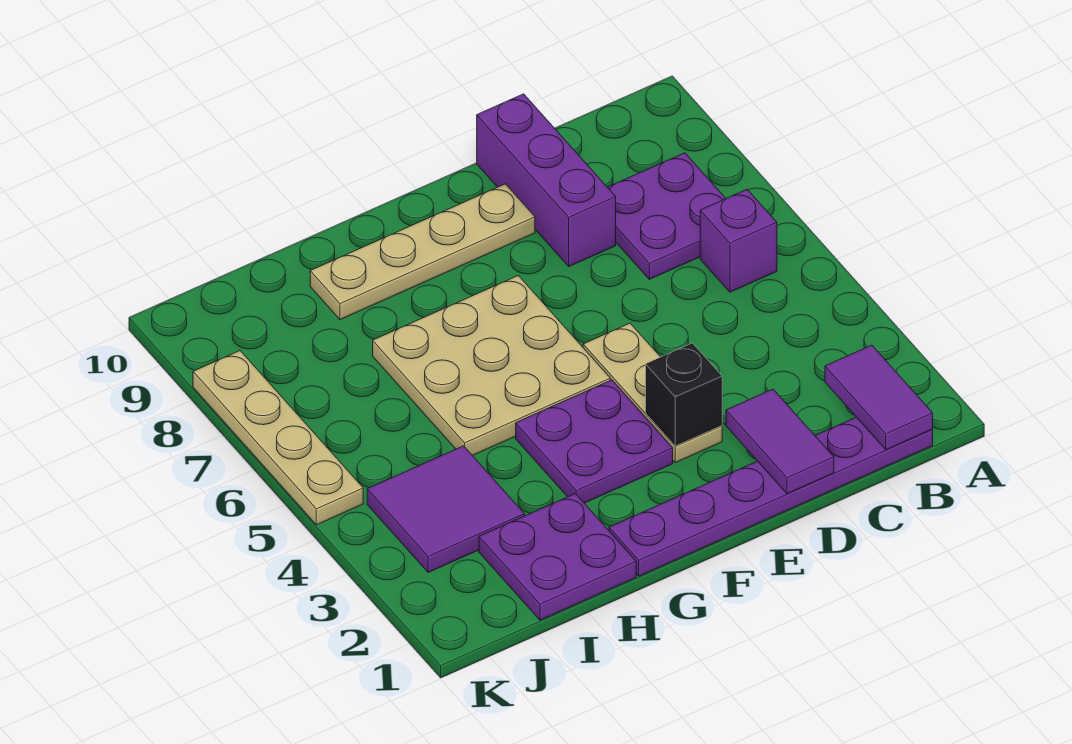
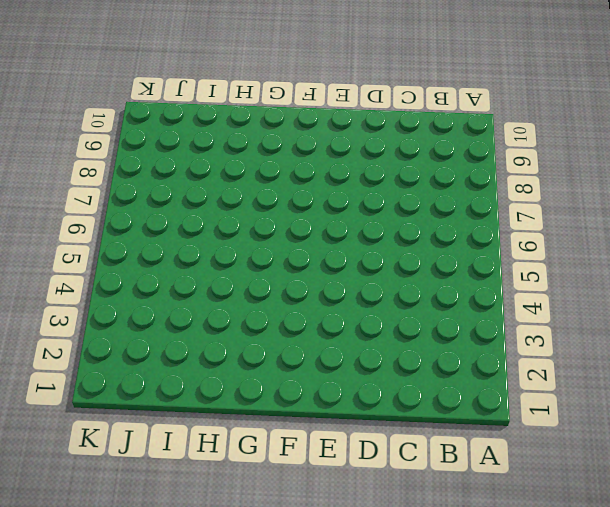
none -> purple plate B1:G1 level 1
none -> purple brick B6 level 1
none -> purple plate B7:C8 level 1

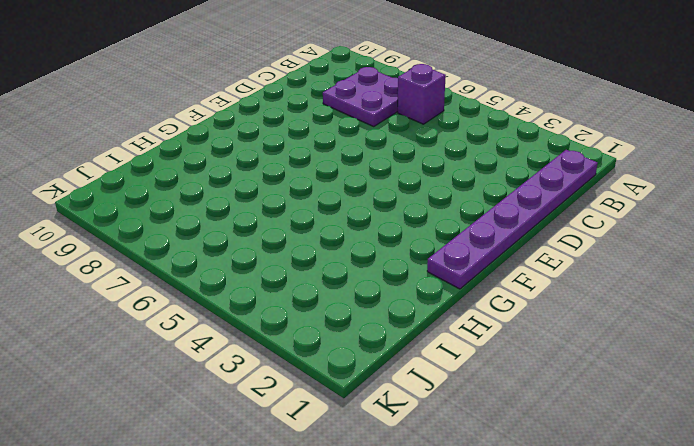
none -> purple brick D8:D10 level 1
none -> tan plate E3:E5 level 1
none -> tan plate E9:H9 level 1

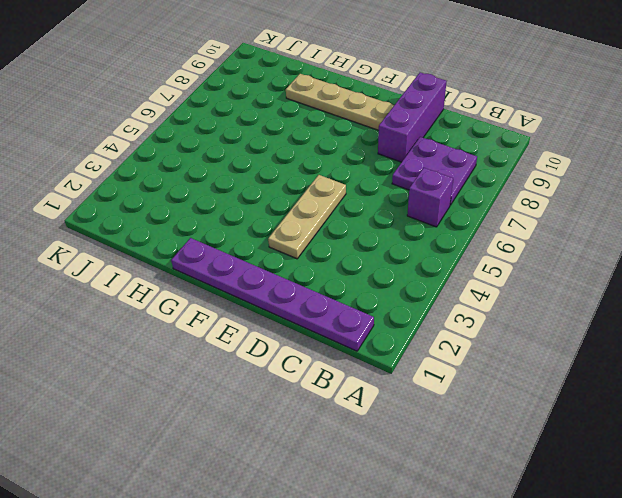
none -> purple plate F3:G4 level 1
none -> tan plate F5:H7 level 1
none -> purple plate H1:I2 level 1

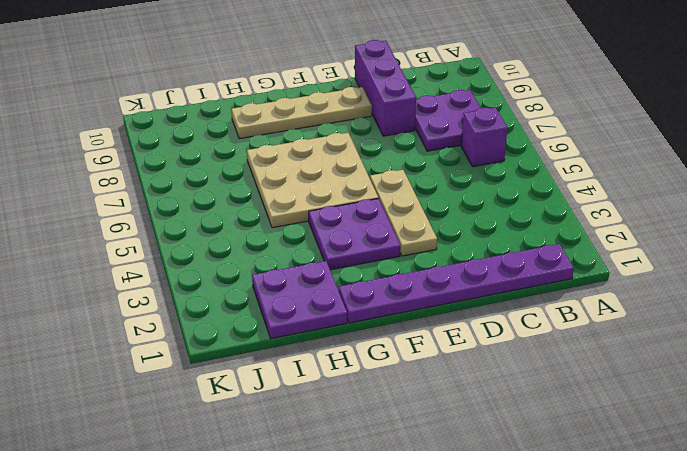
none -> purple tile I3:J4 level 1
none -> tan plate K5:K8 level 1
none -> purple tile B1:B2 level 2

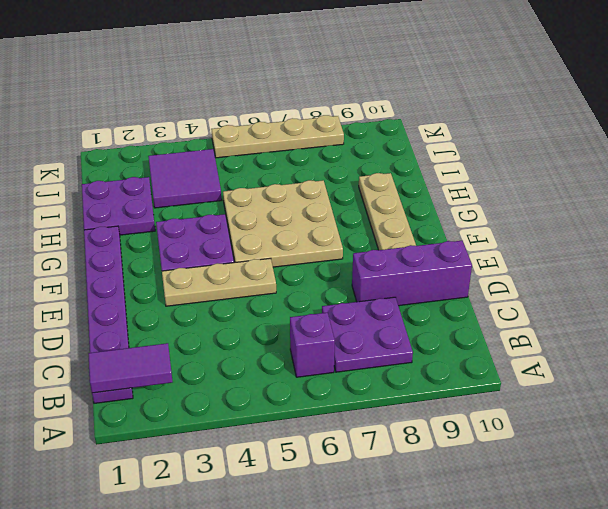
none -> purple tile D1:D2 level 2
none -> black brick E3 level 2

